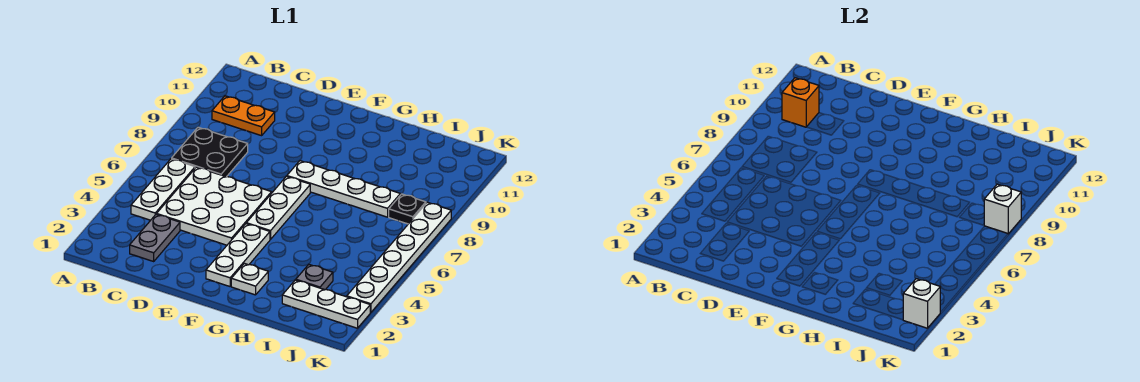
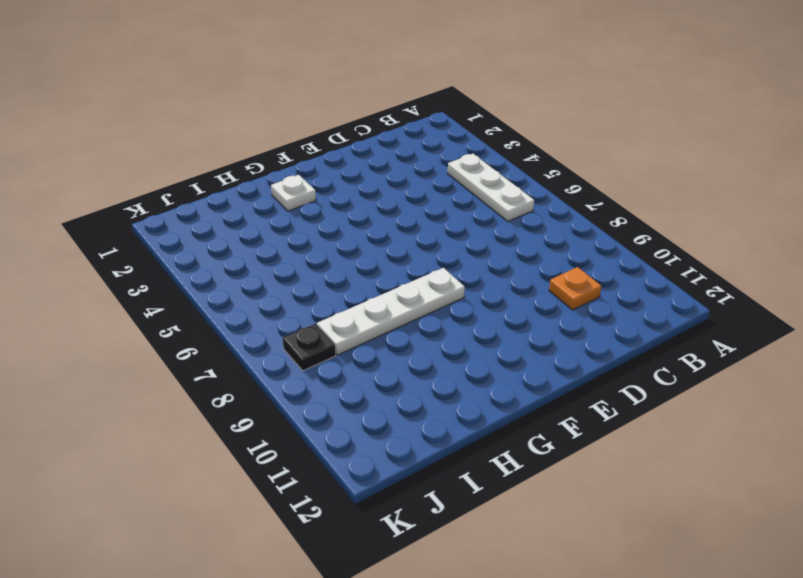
orange plate C10 level 1 -> orange plate B10:C10 level 1
none -> black plate B7:C8 level 1
none -> grey plate C2:C3 level 1
none -> white plate C4:E6 level 1

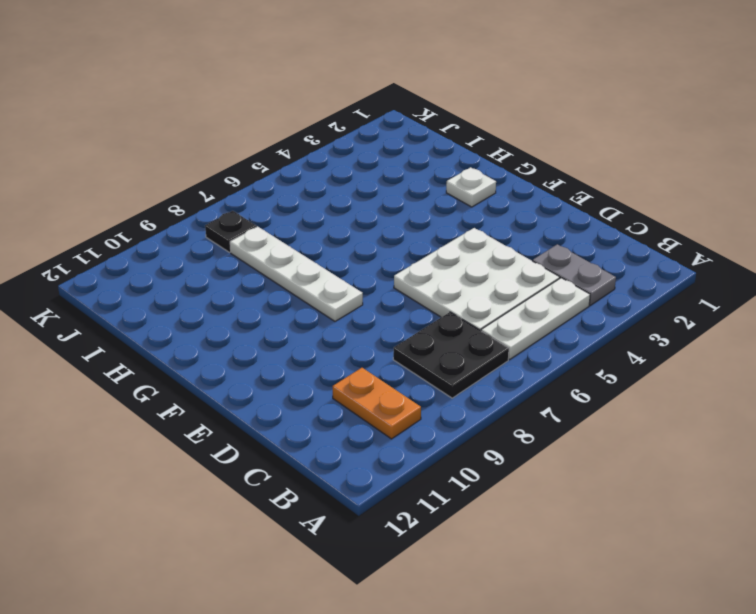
grey plate B3:C3 level 1 -> grey plate C2:C3 level 1
none -> white plate F2:F4 level 1
none -> white plate F5:F7 level 1
none -> white plate I2:K2 level 1

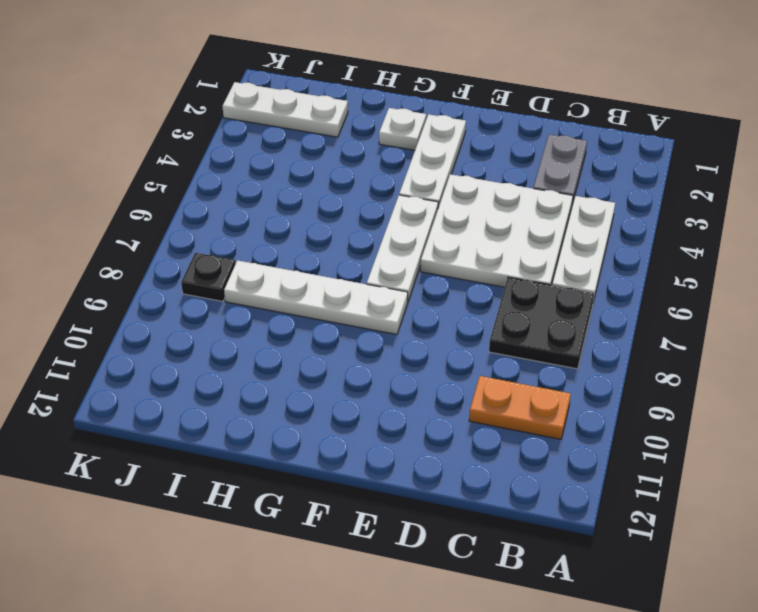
none -> grey plate I3 level 1
none -> white plate K3:K8 level 1
none -> orange brick B10 level 2

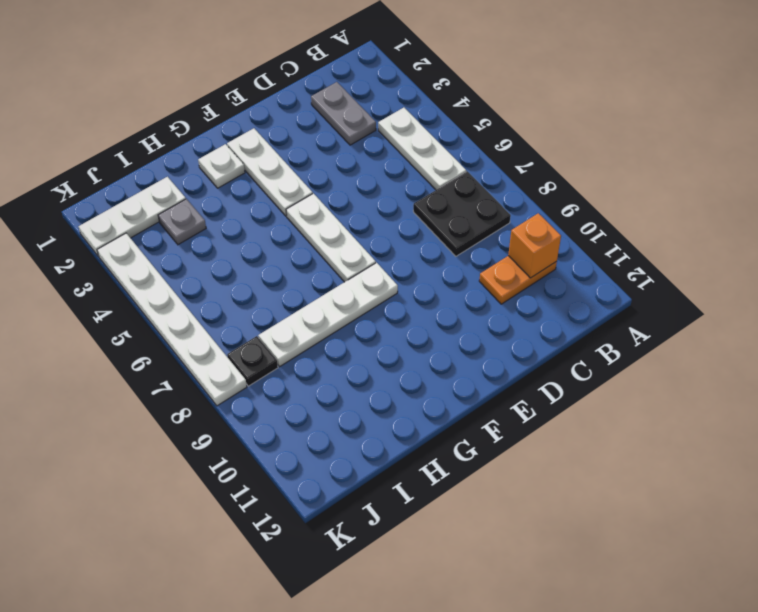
none -> white plate C4:E6 level 1
none -> white brick K2 level 2
none -> white brick K8 level 2

